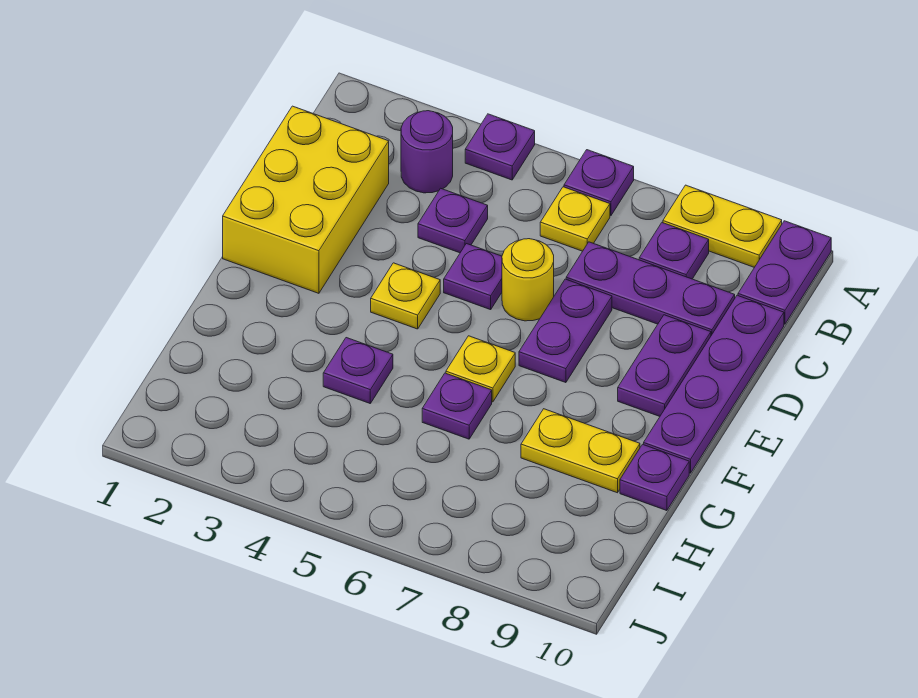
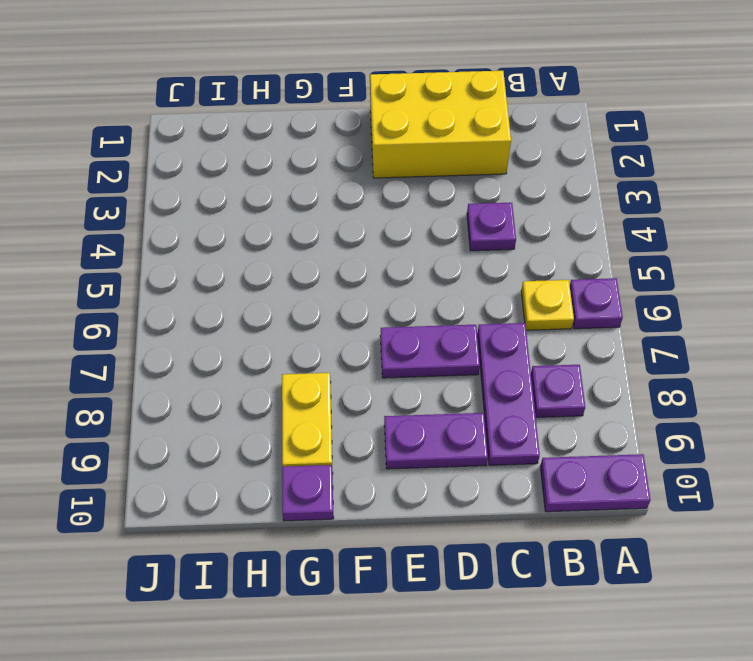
none -> purple plate A4 level 1
none -> yellow plate A8:A9 level 1
none -> purple round brick B3 level 1

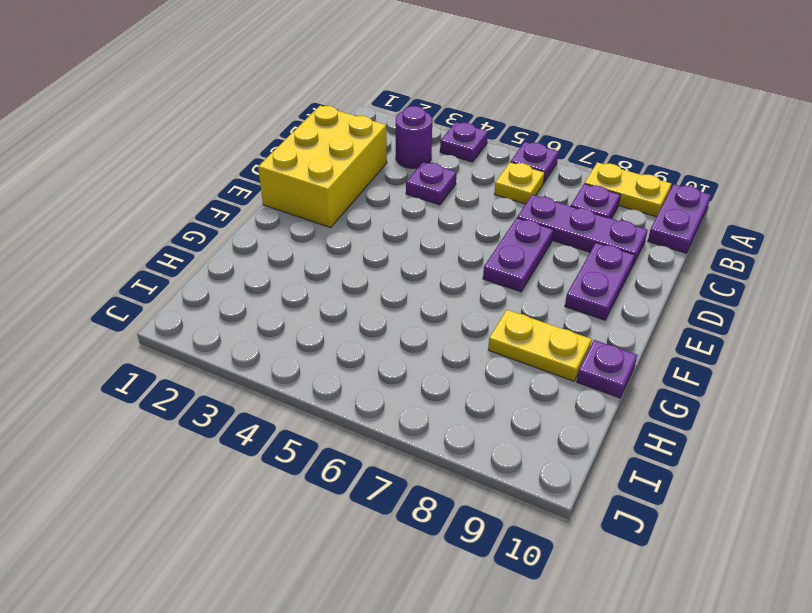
none -> purple plate C10:F10 level 1
none -> purple plate D5 level 1
none -> yellow round brick D6 level 1

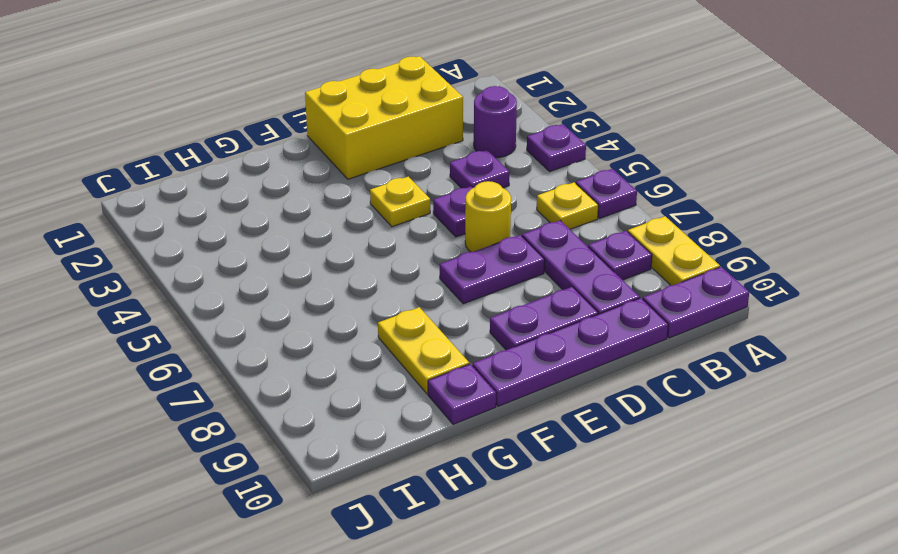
none -> yellow plate F6 level 1
none -> purple plate G4 level 1
none -> purple plate G6 level 1

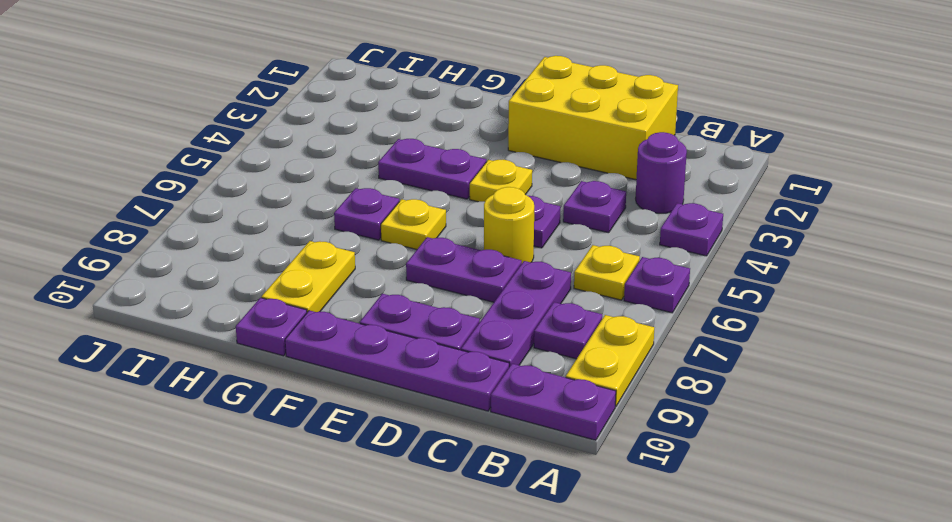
purple plate F4:G4 level 1 -> purple plate G4 level 1

